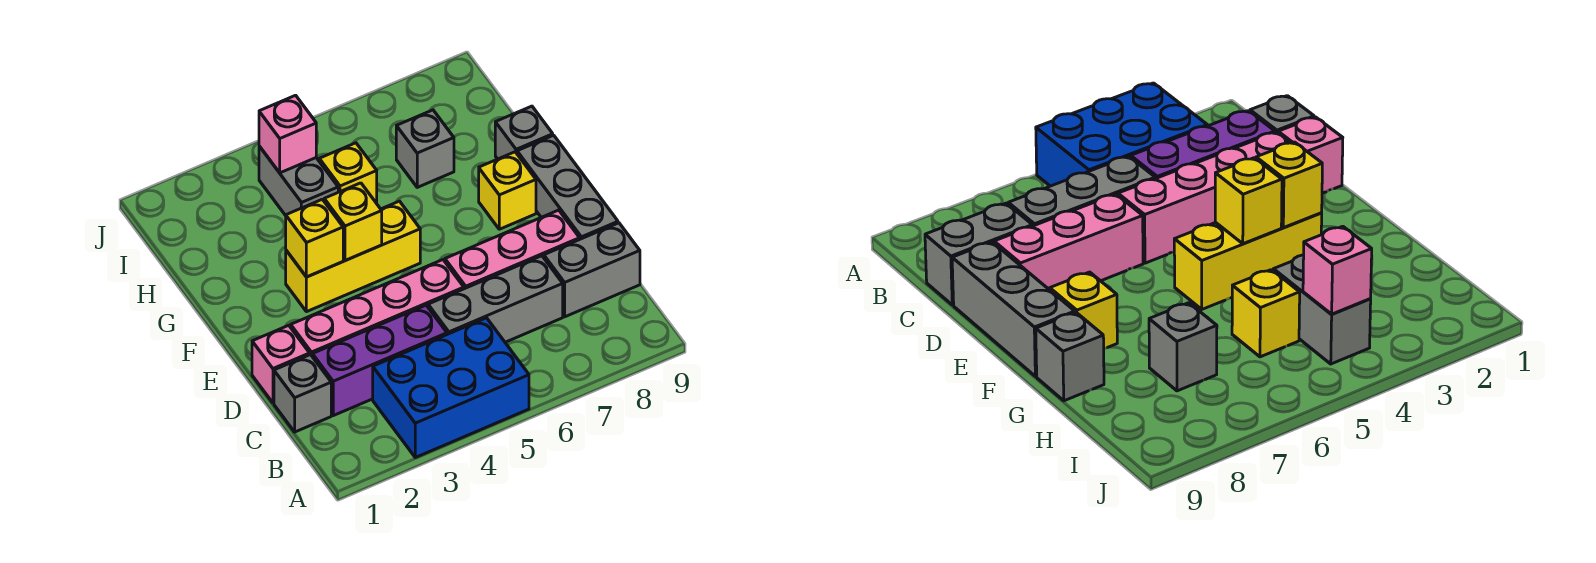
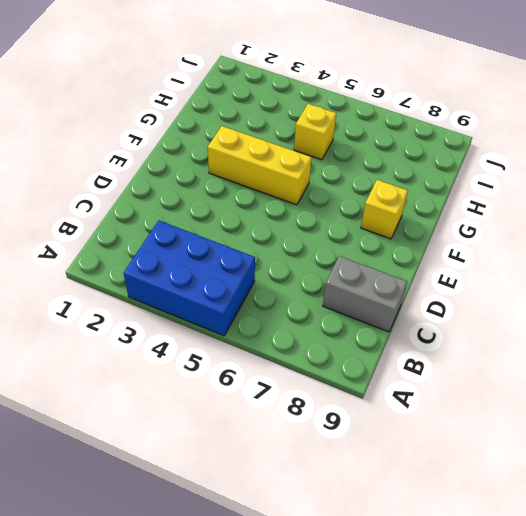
none -> grey brick C1 level 1
none -> purple brick C2:C4 level 1
none -> grey brick C5:C7 level 1

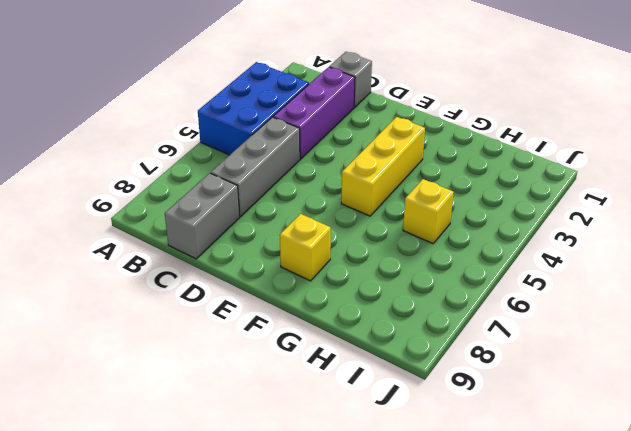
none -> pink brick D1 level 1
none -> pink brick D2:D5 level 1
none -> pink brick D6:D8 level 1

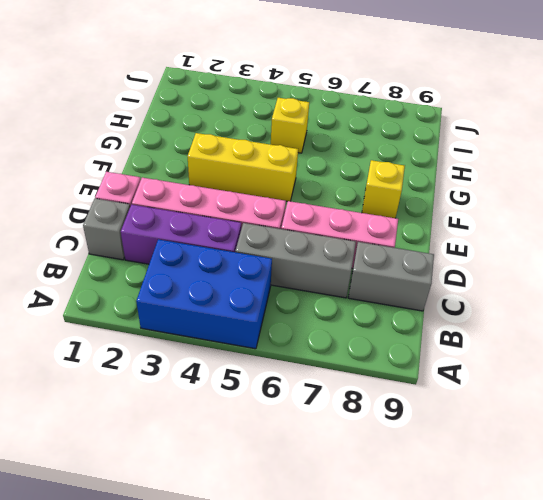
none -> grey brick D9:F9 level 1
none -> grey brick G9 level 1
none -> grey brick H4:I4 level 1

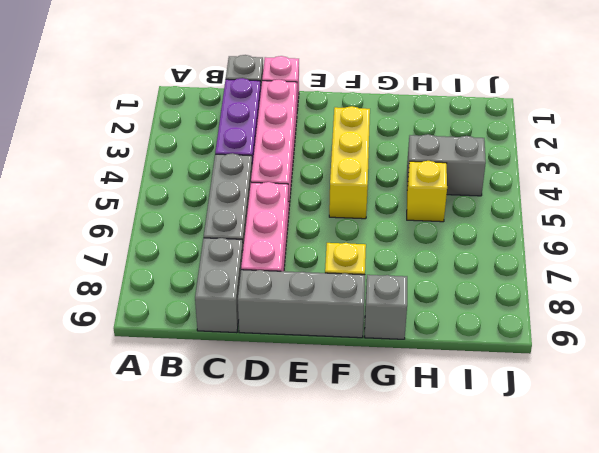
none -> blue brick A3:B5 level 1
none -> grey brick H7 level 1
none -> yellow brick F3 level 2

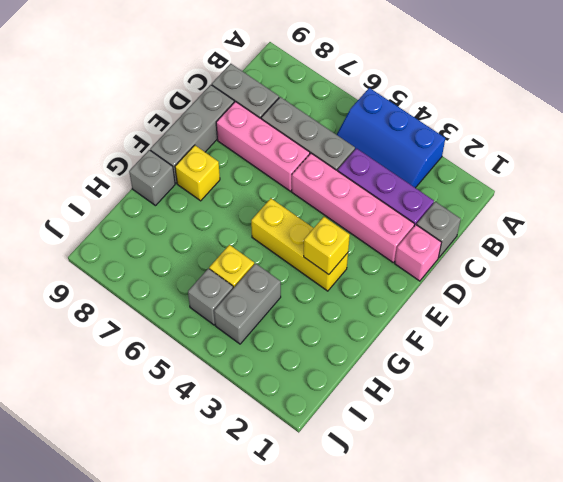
blue slope A3:B5 level 1 top A -> blue brick A3:B5 level 1
grey brick I5 level 1 -> grey brick H7 level 1
none -> yellow brick F4 level 2
none -> pink brick I4 level 2

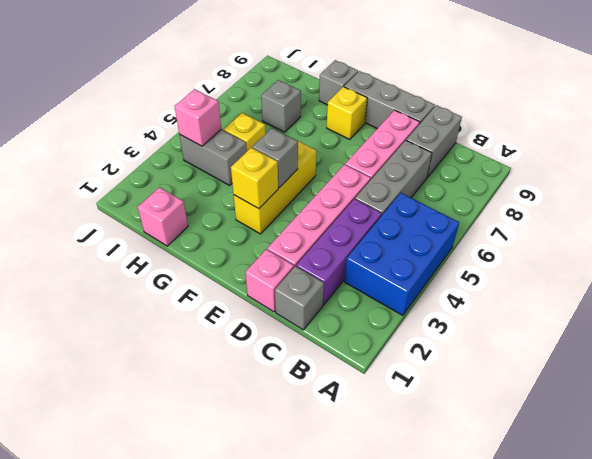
grey brick F4 level 2 -> yellow brick F4 level 2
pink brick H1 level 1 -> none

